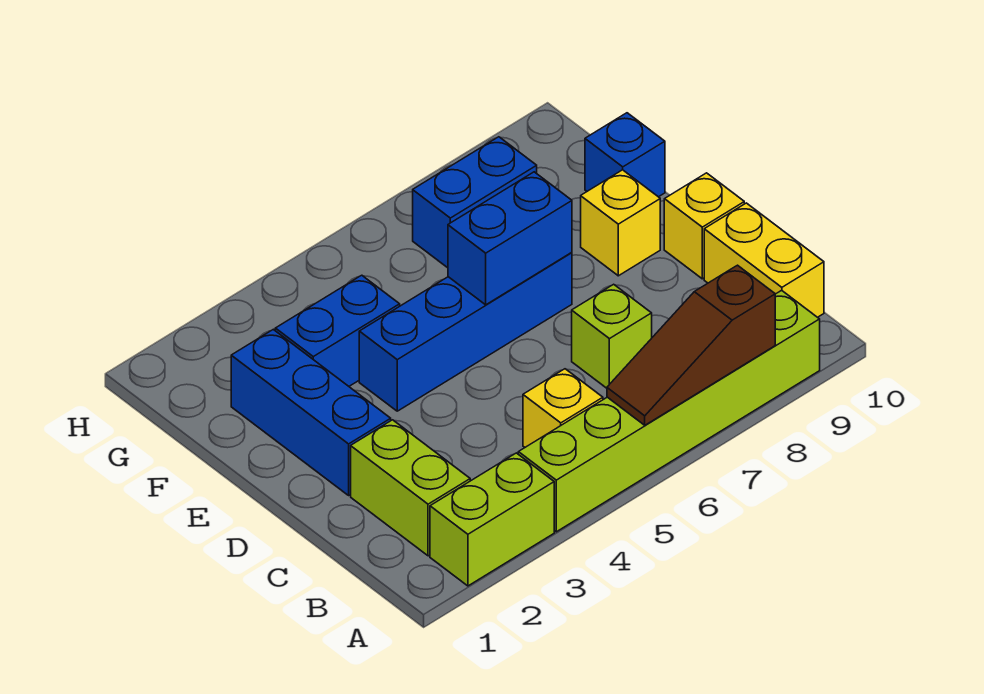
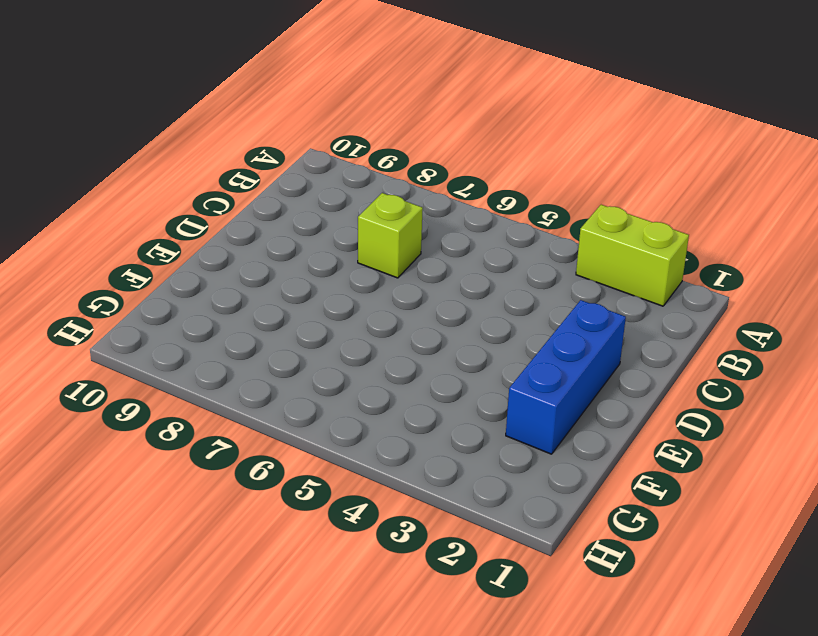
none -> lime brick A4:A9 level 1
none -> lime brick B2:C2 level 1
none -> yellow brick B5 level 1

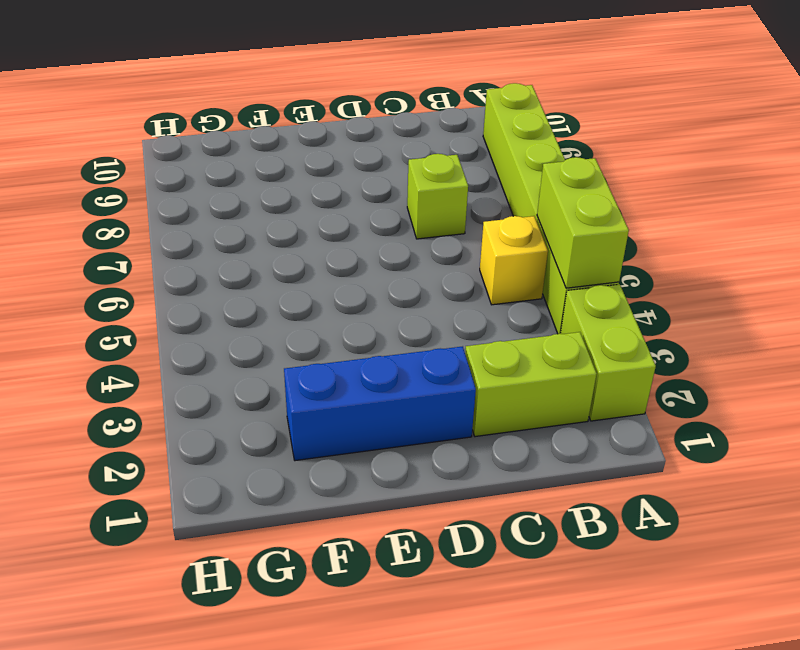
lime brick A4:A5 level 2 -> none
none -> yellow brick B10:C10 level 1
none -> yellow brick D10 level 1
none -> blue brick E4:E7 level 1

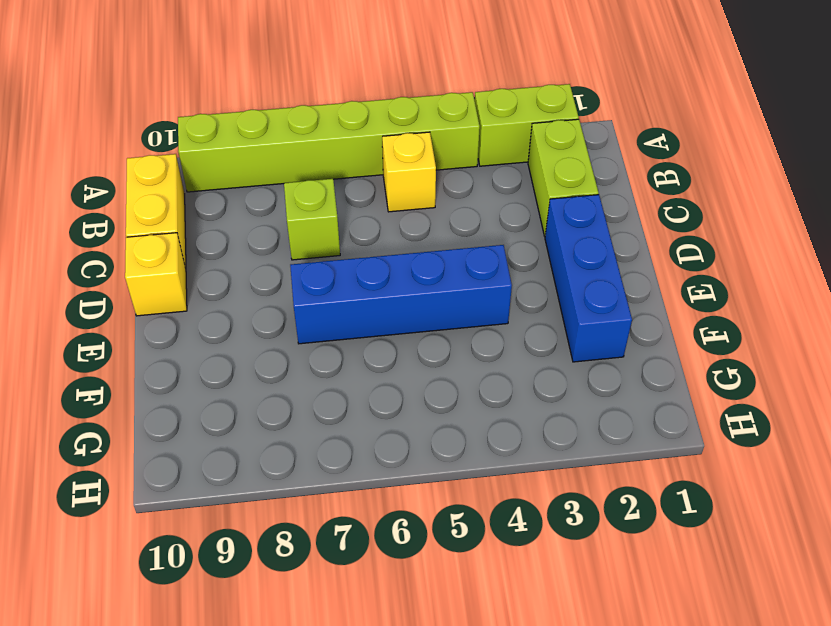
none -> yellow brick E9 level 1
none -> blue brick F3:F4 level 1
none -> blue brick F10 level 1

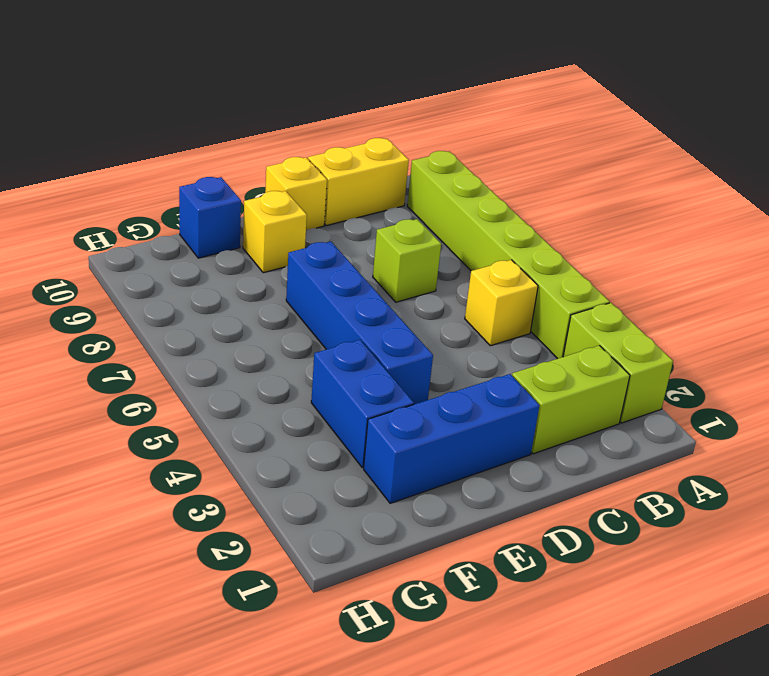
none -> blue brick G7:G8 level 1
none -> brown slope A6:A8 level 2 top 8
none -> blue brick E6:E7 level 2

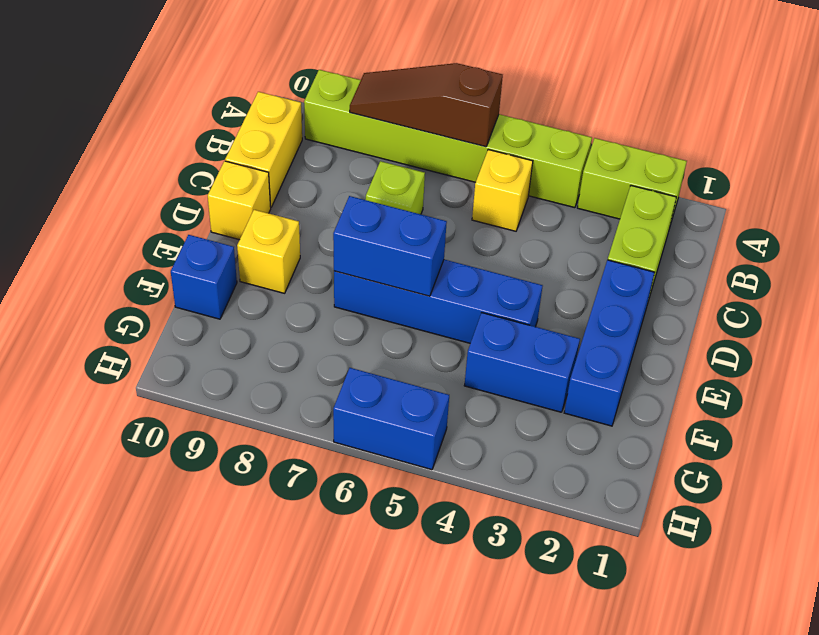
brown slope A6:A8 level 2 top 6 -> brown slope A6:A8 level 2 top 8
blue brick H5:H6 level 1 -> blue brick G7:G8 level 1

